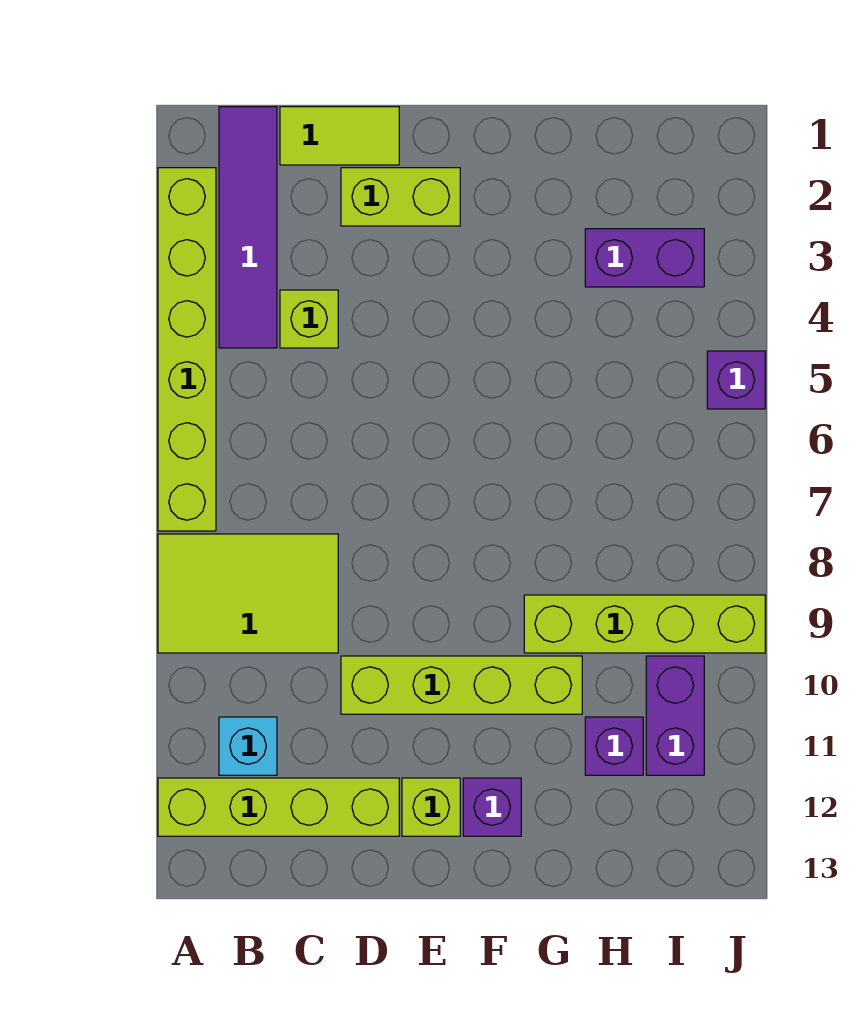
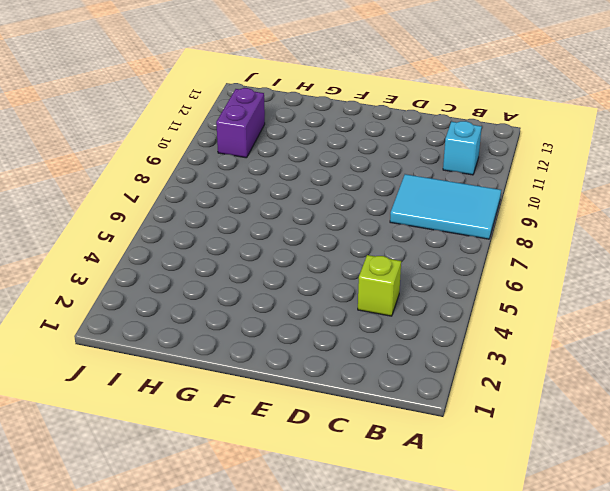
cyan tile A8:C9 level 1 -> lime tile A8:C9 level 1
none -> lime brick A2:A7 level 1
none -> lime brick A12:D12 level 1
none -> purple tile B1:B4 level 1

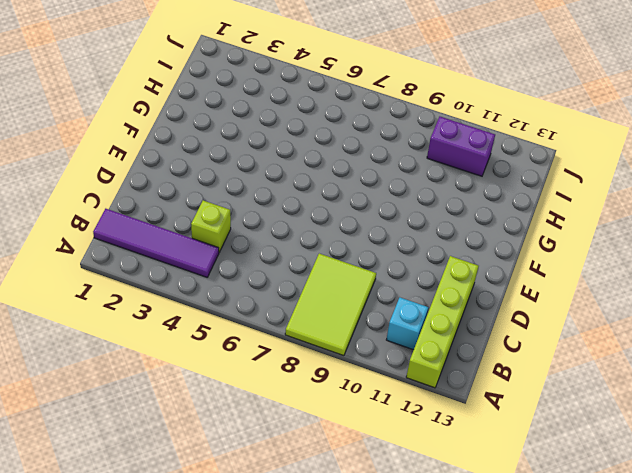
none -> lime brick A2:A7 level 1
none -> lime tile C1:D1 level 1
none -> lime brick D2:E2 level 1

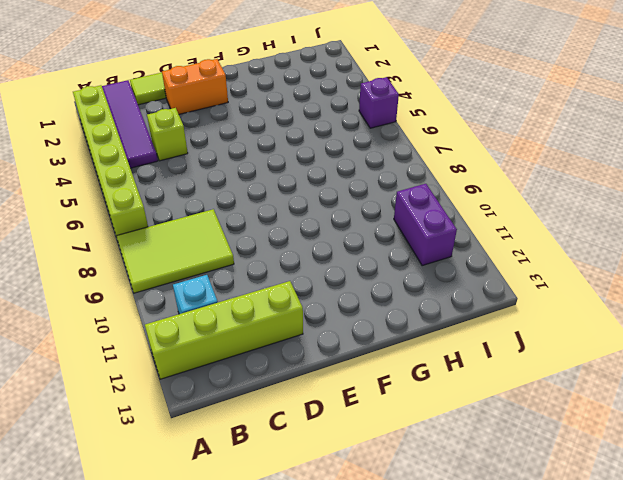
orange brick D2:E2 level 1 -> lime brick D2:E2 level 1
none -> lime brick D10:G10 level 1
none -> lime brick E12 level 1
none -> purple brick F12 level 1

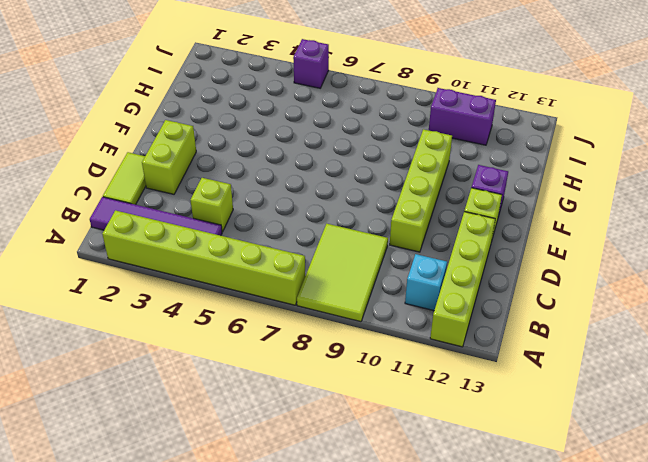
none -> lime brick G9:J9 level 1
none -> purple brick H3:I3 level 1
none -> purple brick H11 level 1

